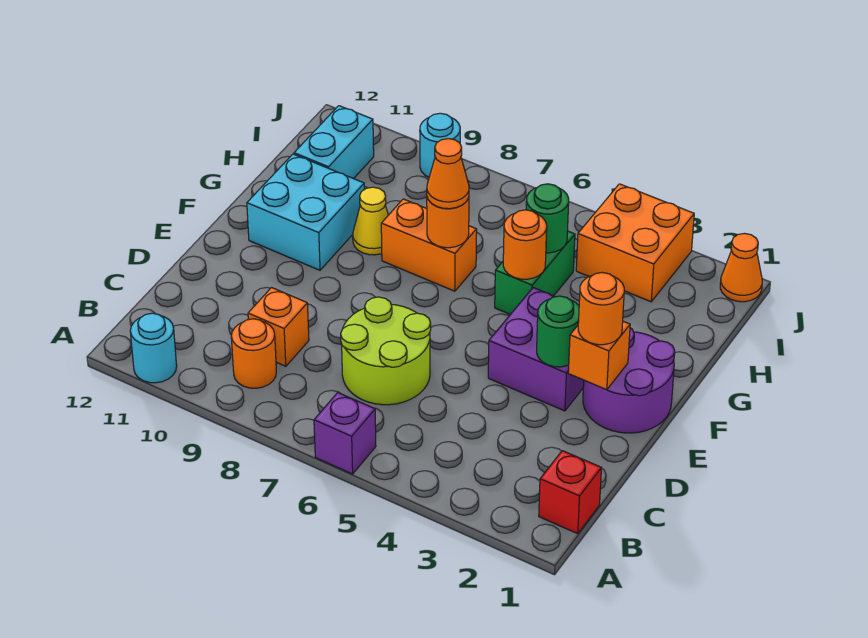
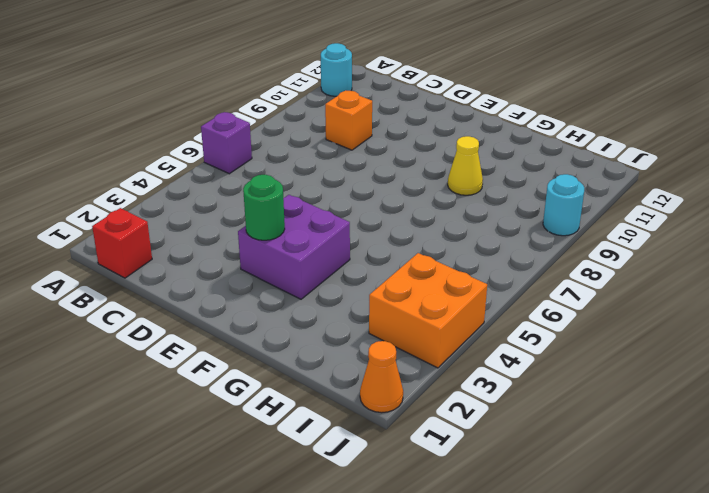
none -> orange round brick B9 level 1
none -> lime round brick C6:D7 level 1
none -> purple round brick E1:F2 level 1

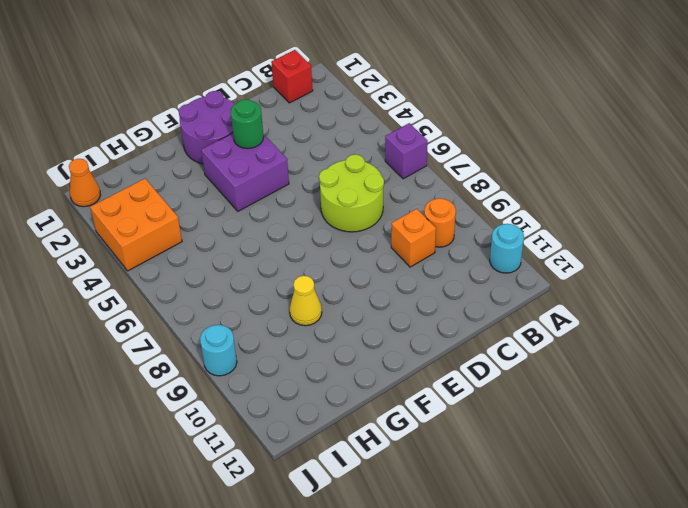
none -> cyan brick F10:G11 level 1
none -> green brick G5:H5 level 1
none -> orange brick G7:G8 level 1

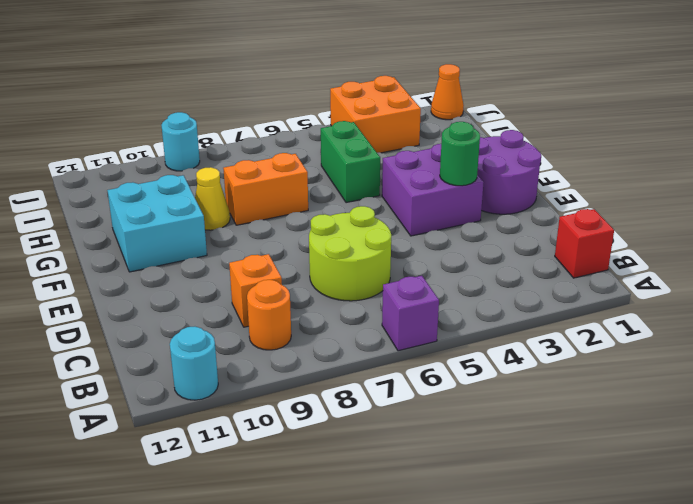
none -> cyan brick H11:I11 level 1
none -> orange brick E2 level 2
none -> orange round brick G5 level 2

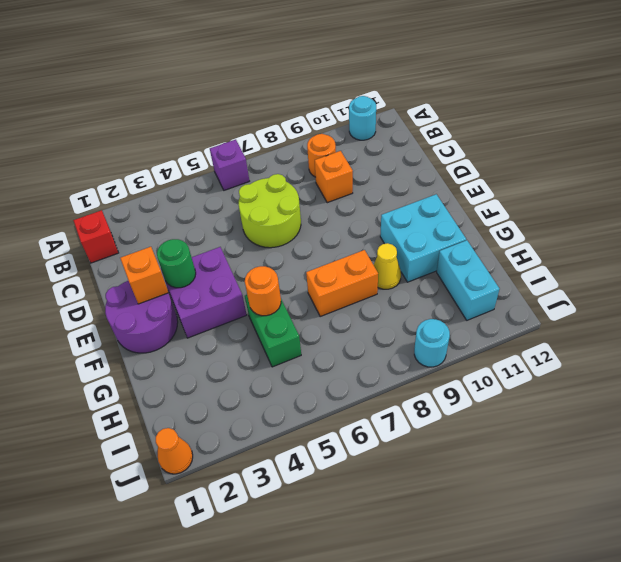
none -> orange brick I3:J4 level 1
none -> orange round brick G7 level 2
none -> green round brick H5 level 2

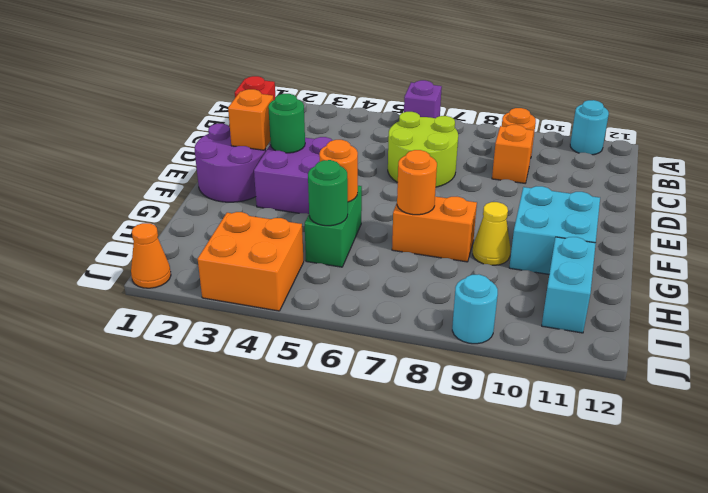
none -> orange round brick E2 level 3
none -> orange cone G7 level 3

